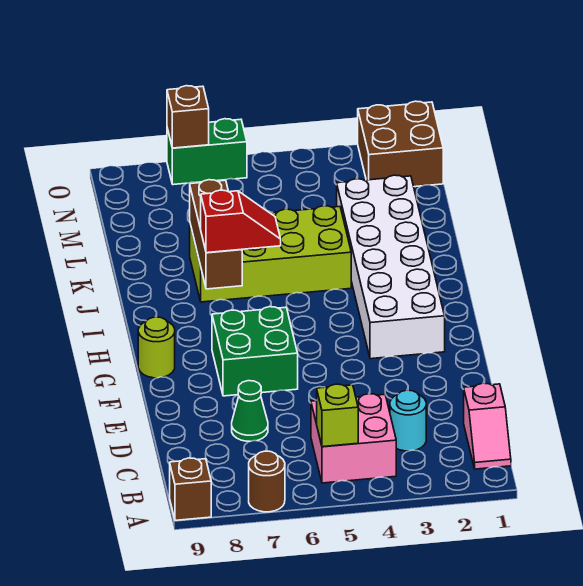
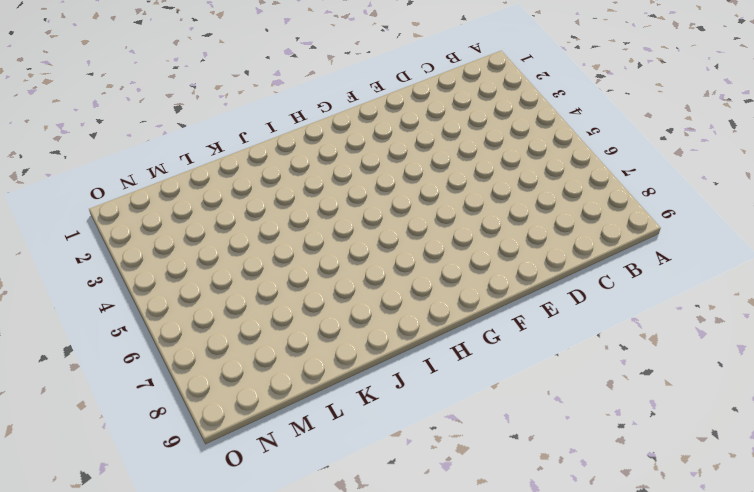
none -> brown round brick A7 level 1
none -> brown brick A9 level 1
none -> pink slope B1:C1 level 1 top C

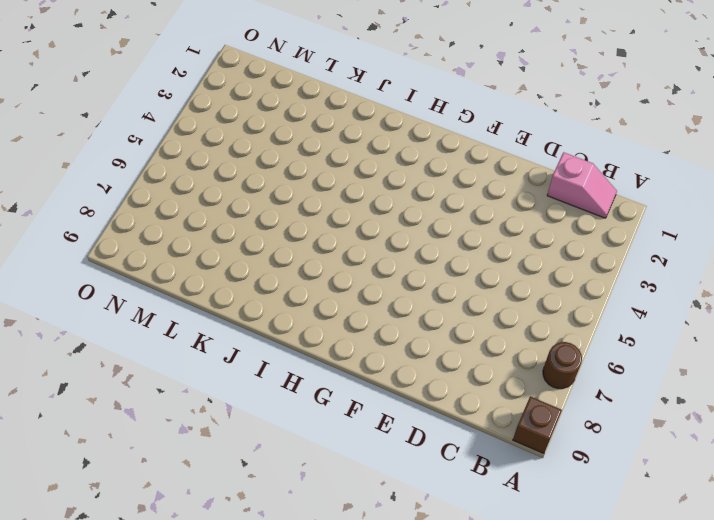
none -> pink brick B4:C5 level 1
none -> cyan round brick C3 level 1
none -> green cone D7 level 1

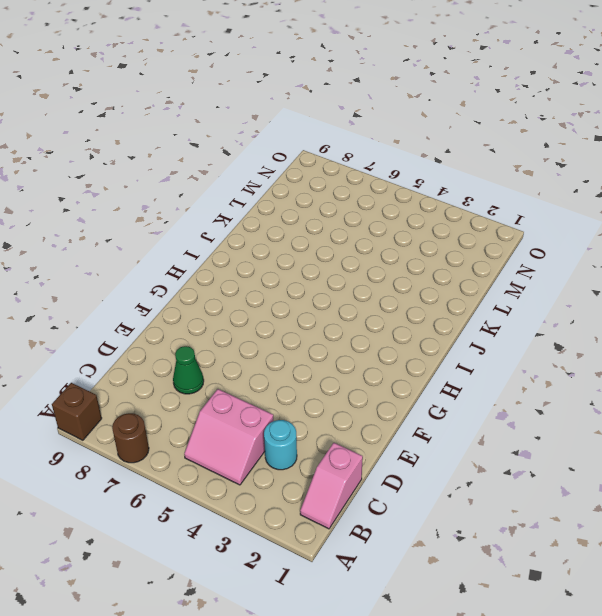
pink slope B4:C5 level 1 top C -> pink brick B4:C5 level 1
none -> green brick F6:G7 level 1
none -> white brick G2:L3 level 1
none -> lime round brick G9 level 1

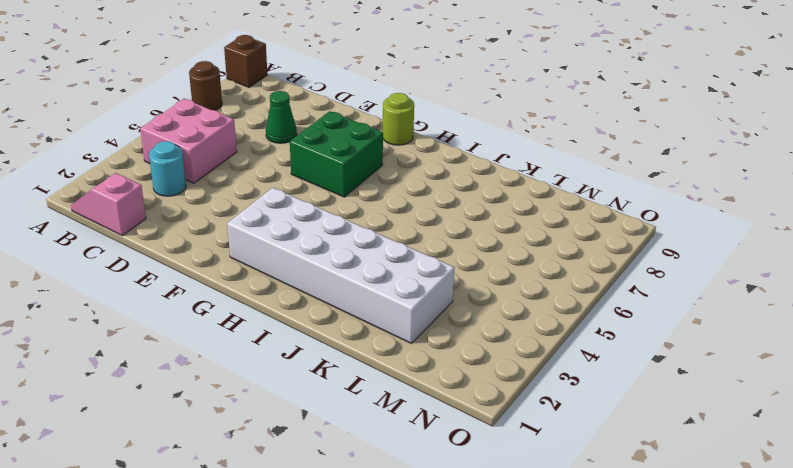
none -> lime brick J4:K7 level 1
none -> brown brick N1:O2 level 1
none -> green brick O6:O7 level 1

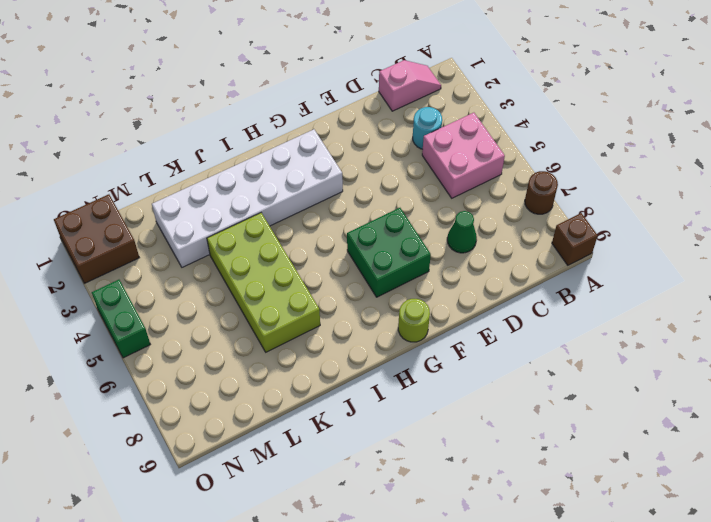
green brick O4:O5 level 1 -> green brick O6:O7 level 1
none -> lime brick B5 level 2
none -> brown brick I7:K7 level 2
none -> brown brick O7 level 2

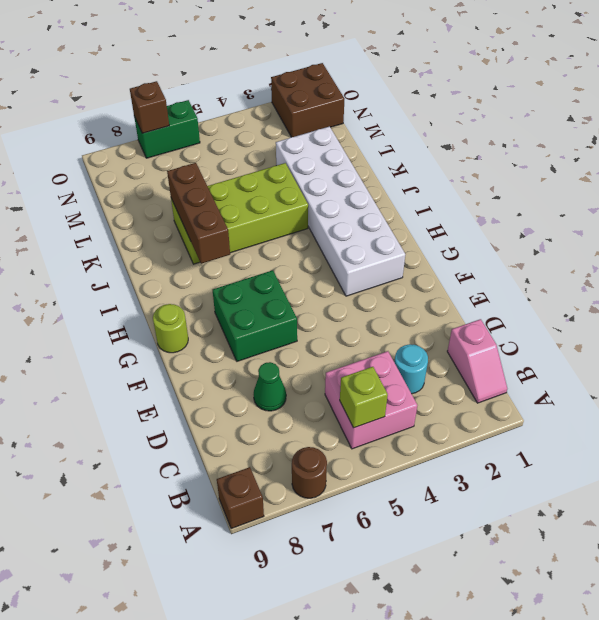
none -> red slope I6:I7 level 3 top 7

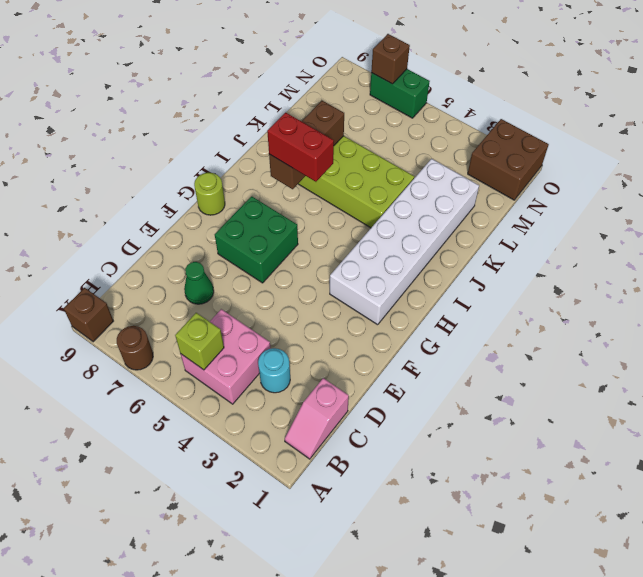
red brick I6:I7 level 3 -> red slope I6:I7 level 3 top 7

